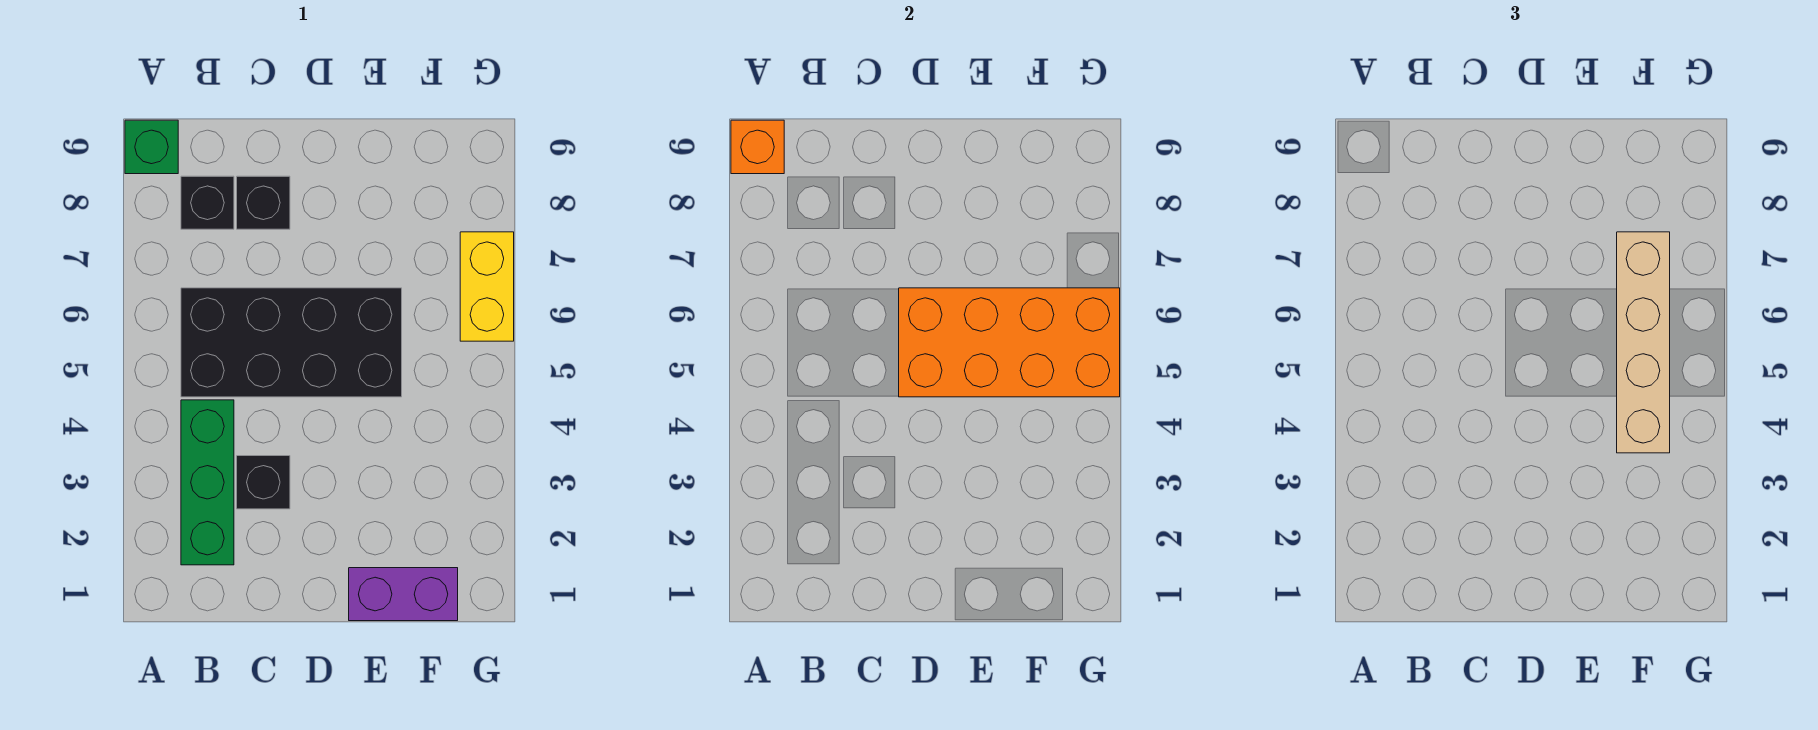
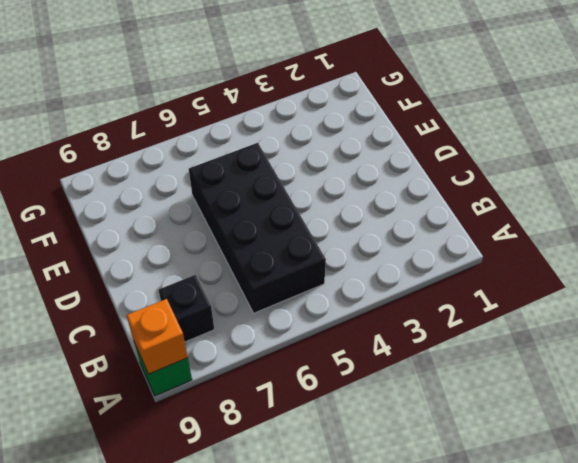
none -> green brick B2:B4 level 1
none -> black brick C3 level 1

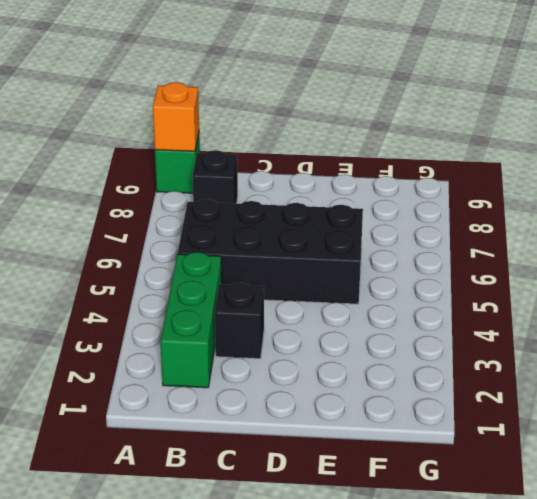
none -> black brick C8 level 1
none -> purple brick E1:F1 level 1

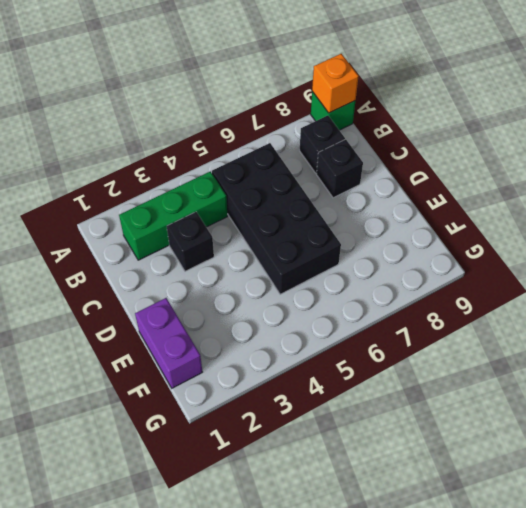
none -> yellow brick G6:G7 level 1
none -> orange brick D5:G6 level 2

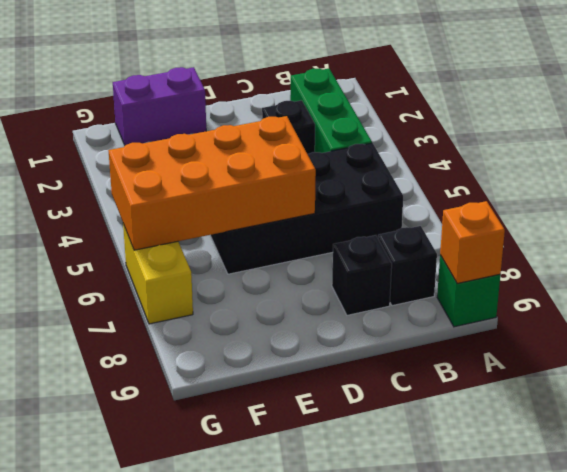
none -> tan brick F4:F7 level 3

